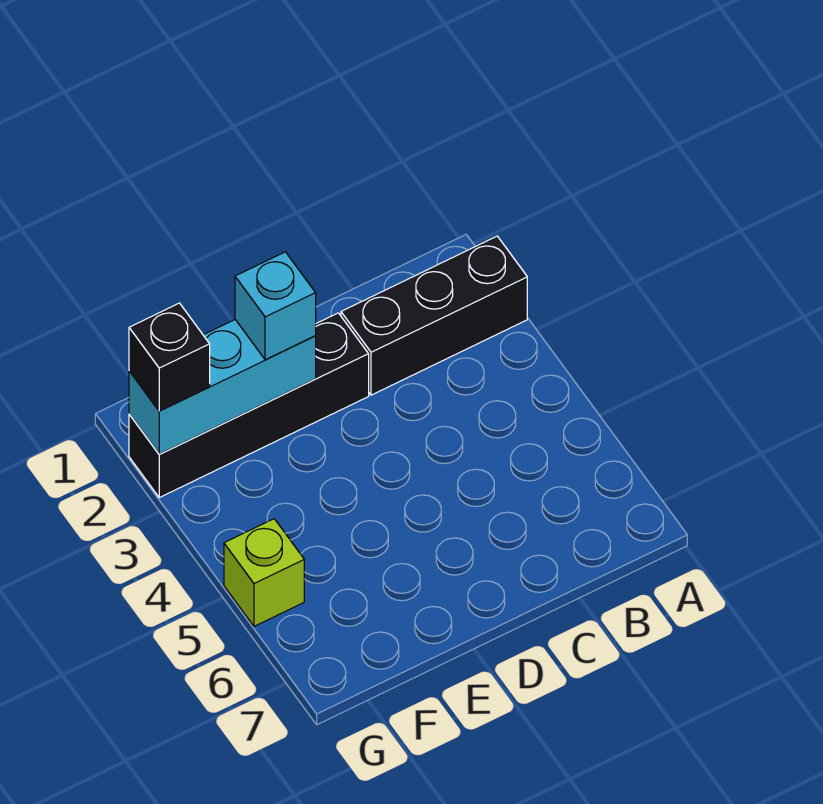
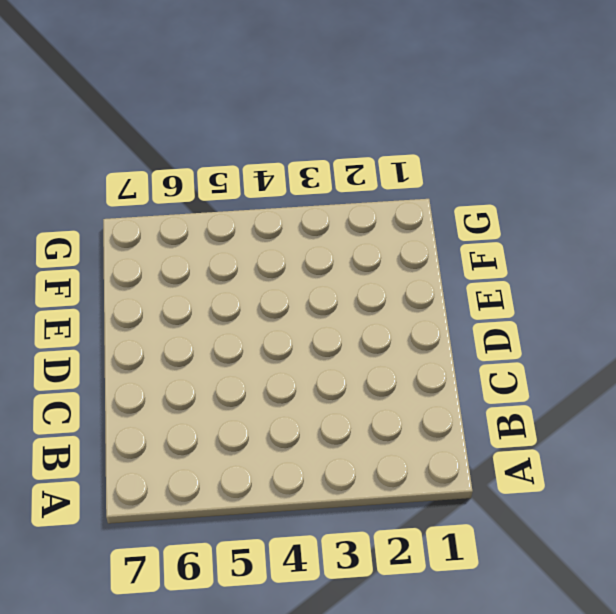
none -> black brick A2:C2 level 1
none -> black brick D2:G2 level 1

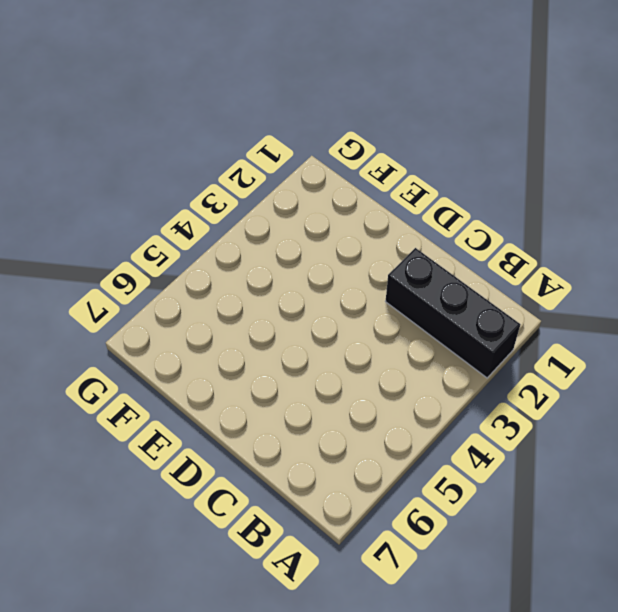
none -> black brick D2:G2 level 1
none -> lime brick G5 level 1

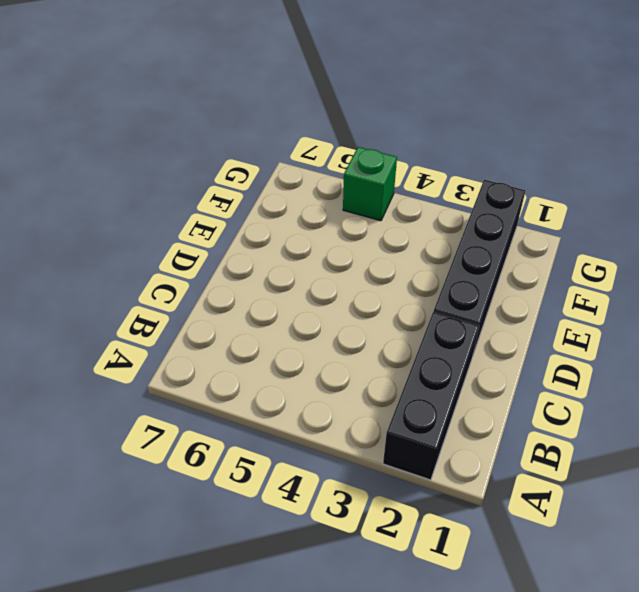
green brick G5 level 1 -> lime brick G5 level 1
none -> cyan brick E2:G2 level 2
none -> cyan brick E2 level 3

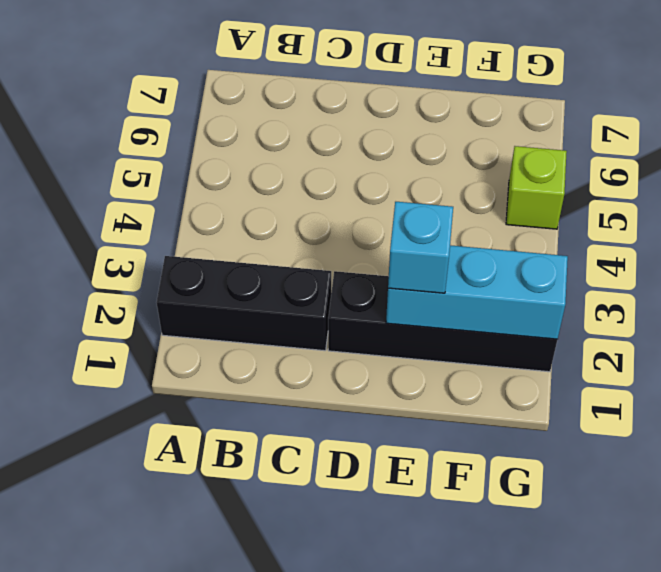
none -> black brick G2 level 3

